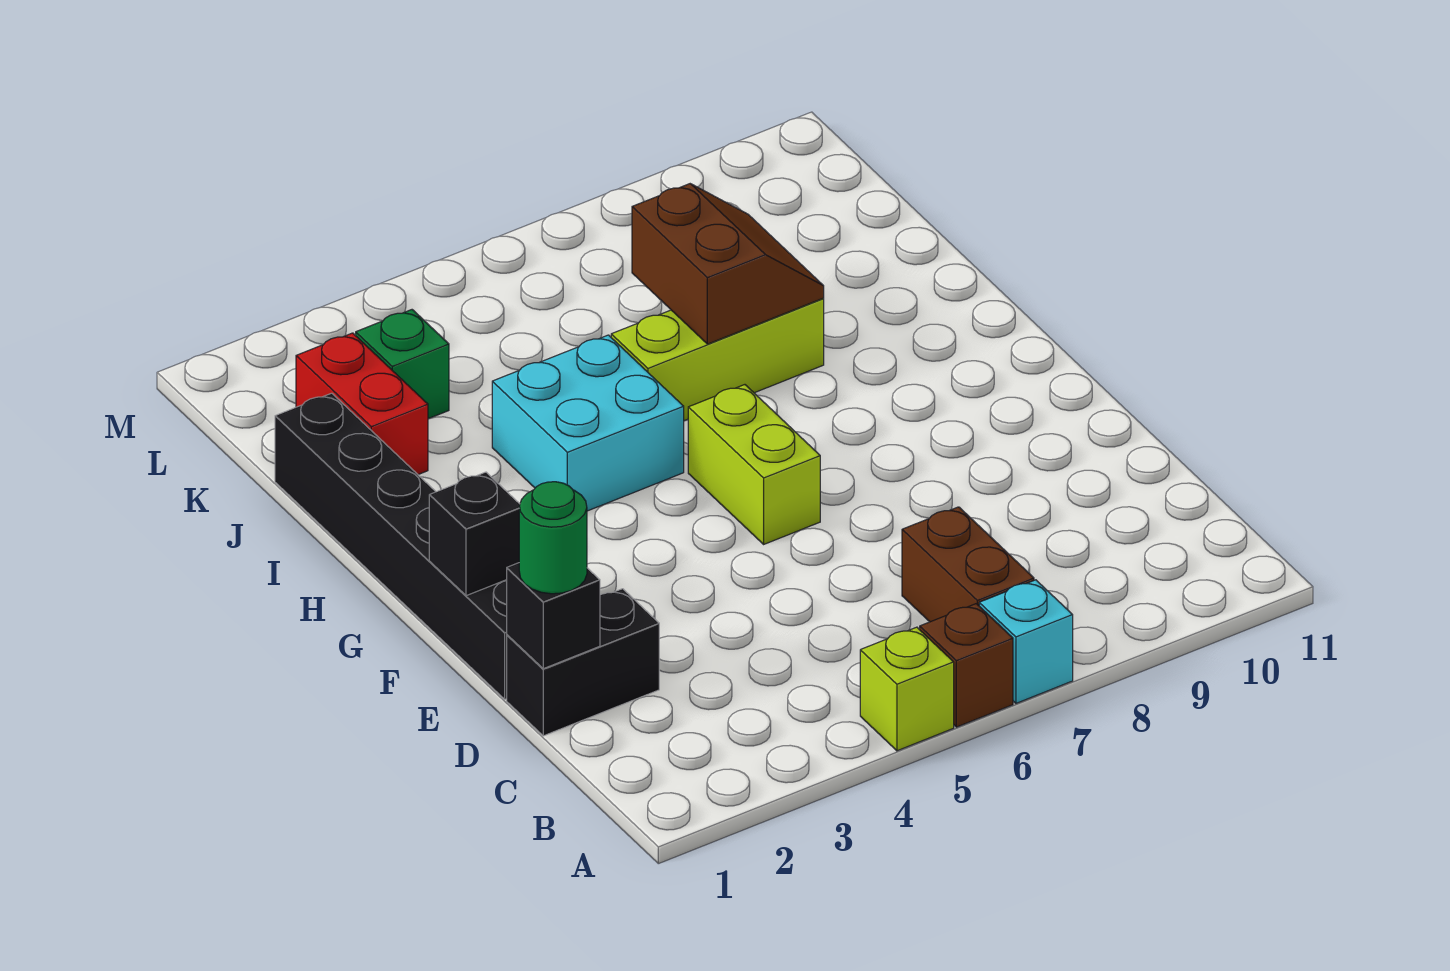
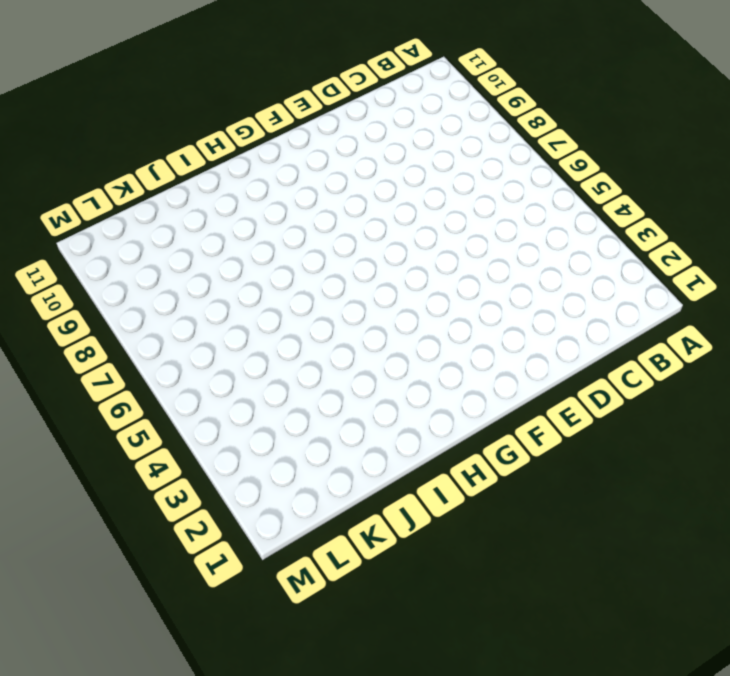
none -> lime brick A5 level 1
none -> brown brick A6 level 1
none -> cyan brick A7 level 1

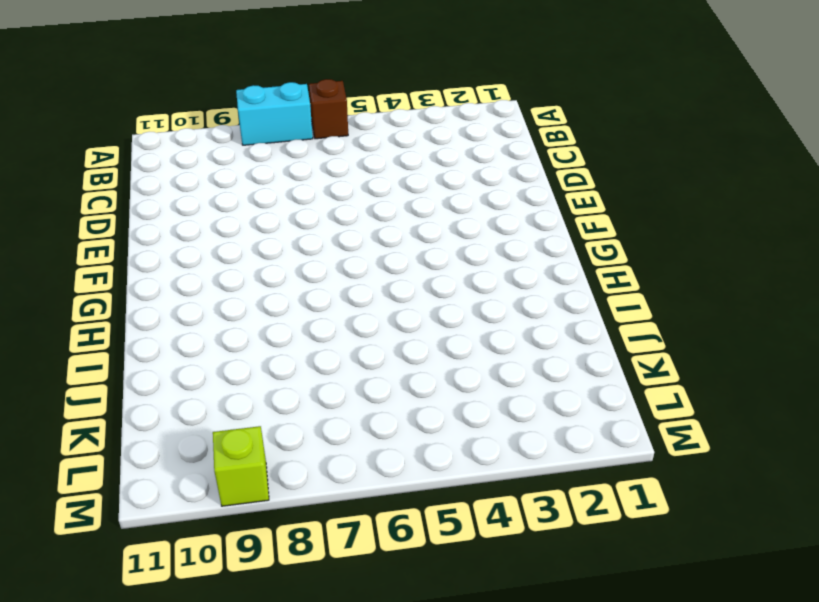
cyan brick A7:A8 level 1 -> cyan brick A7 level 1
lime brick M9 level 1 -> lime brick A5 level 1
none -> brown brick B7:C7 level 1
none -> black brick D1:D2 level 1
none -> black brick E1:J1 level 1

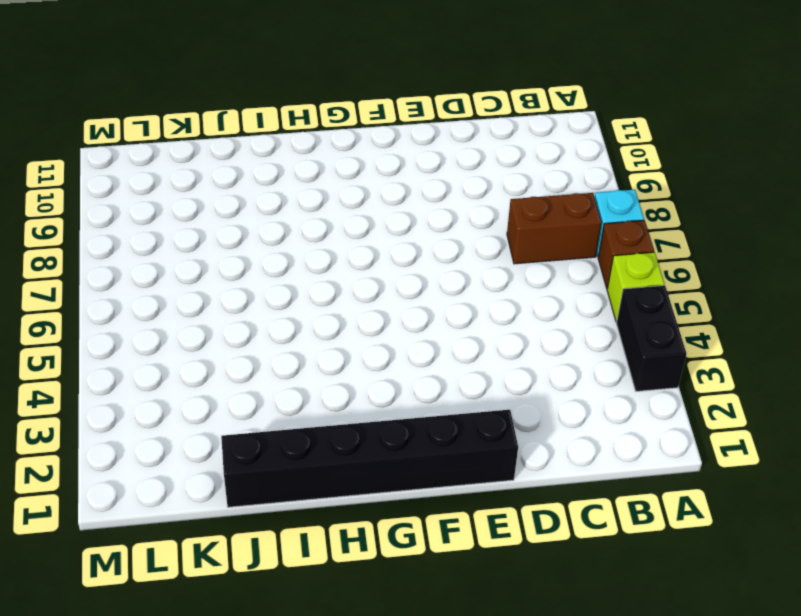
black brick A3:A4 level 1 -> black brick D1:D2 level 1
none -> lime brick F6:G6 level 1
none -> cyan brick H4:I5 level 1
none -> lime brick I6:I8 level 1

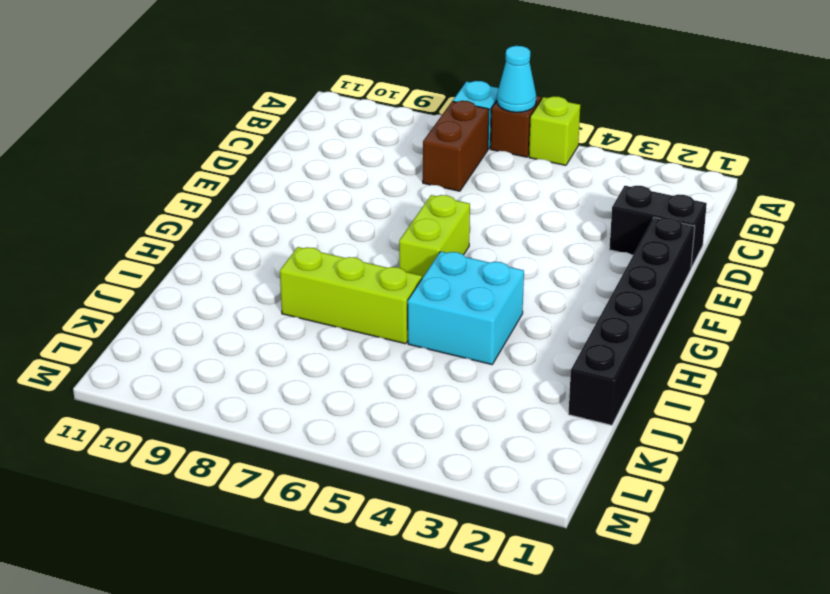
cyan cone A6 level 2 -> none
none -> red brick J2:K2 level 1
none -> green brick K3 level 1
none -> black brick D1 level 2

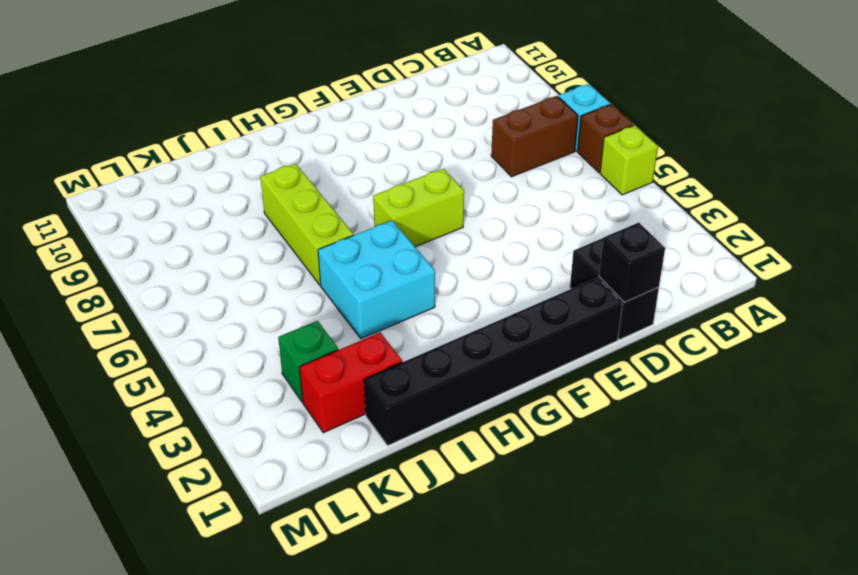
none -> black brick F1 level 2
none -> brown slope I7:J8 level 2 top 7
none -> green round brick D1 level 3

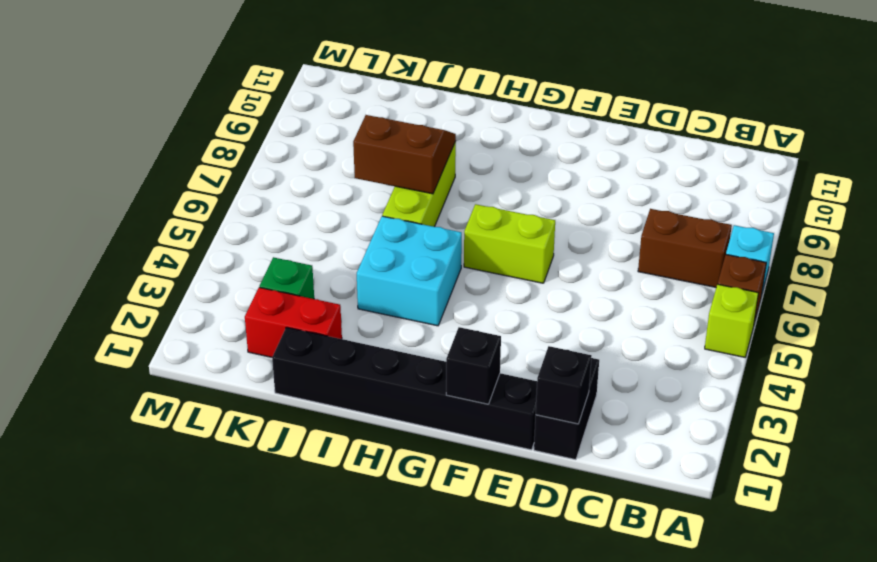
none -> green round brick D1 level 3

